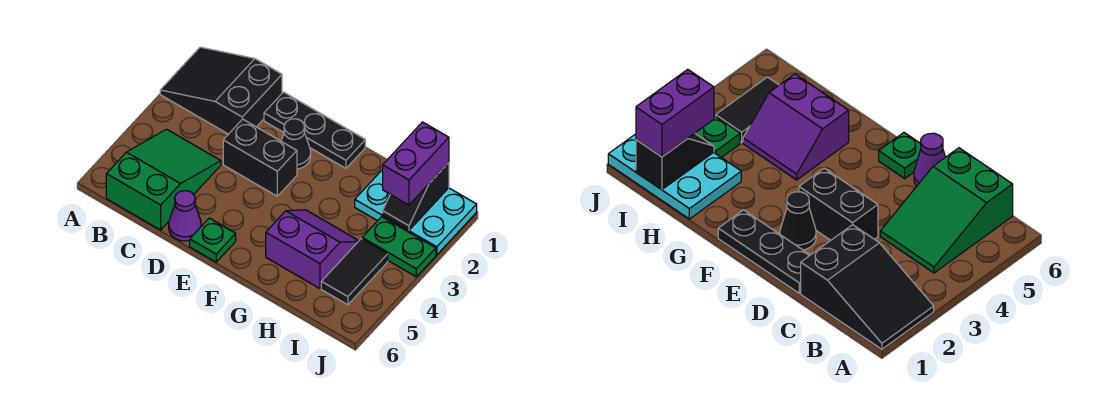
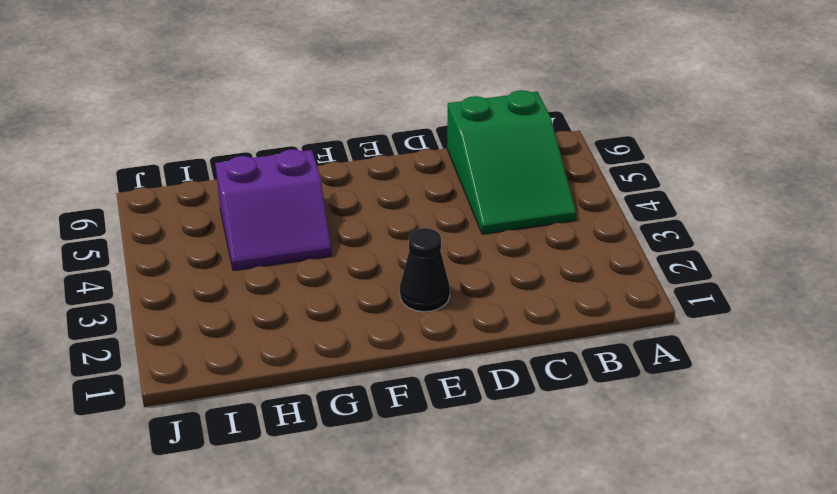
none -> black slope A1:C2 level 1 top C
none -> black plate D1:F1 level 1
none -> black brick D3:E3 level 1

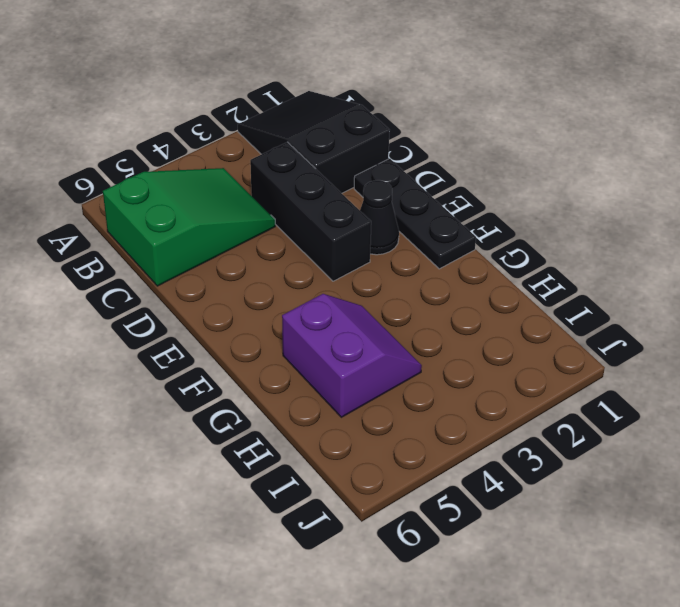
black brick C3:E3 level 1 -> black brick D3:E3 level 1
none -> purple cone D6 level 1
none -> green plate E6 level 1
none -> cyan plate H1:J2 level 1

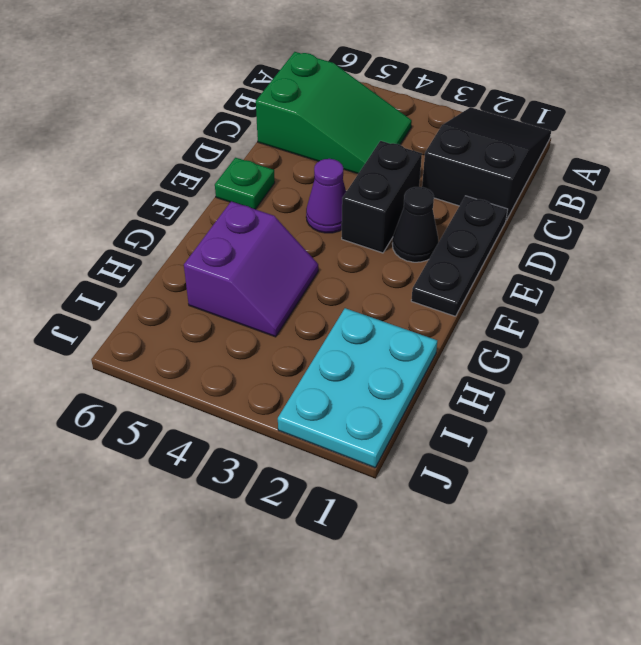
purple cone E4 level 1 -> purple cone D6 level 1
none -> green plate I3:J3 level 1
none -> black tile I4:I5 level 1
none -> black slope I1:I2 level 2 top 1

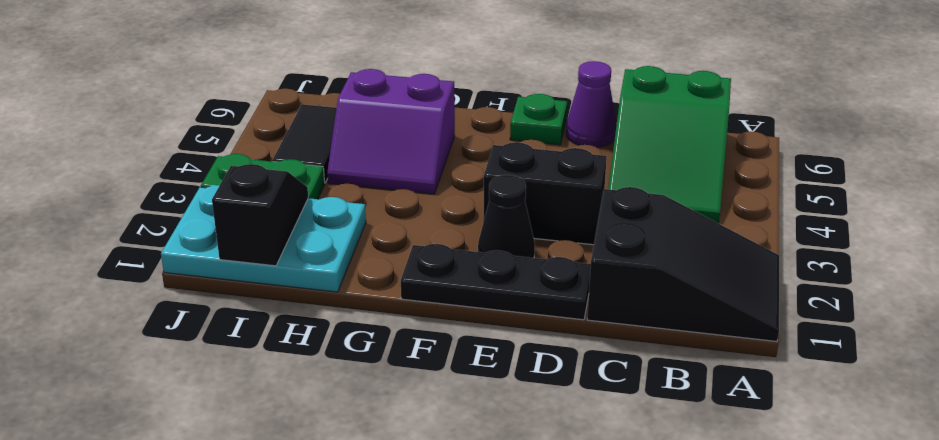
none -> purple brick I1:I2 level 3

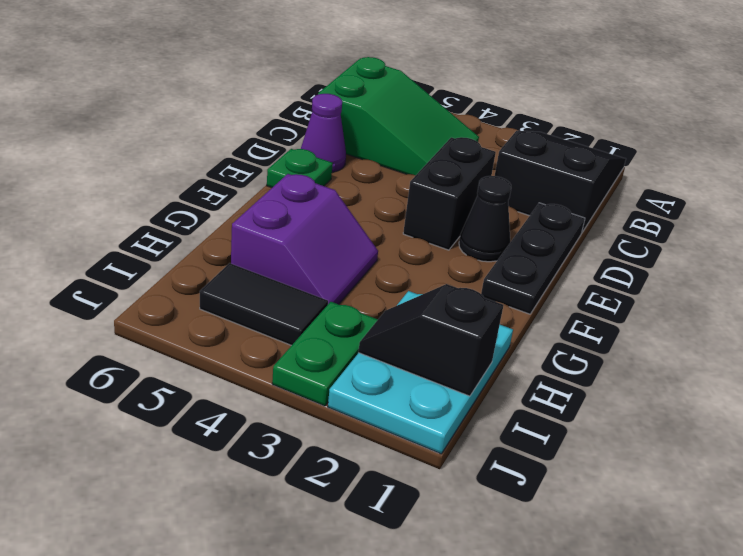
none -> purple brick I1:I2 level 3

